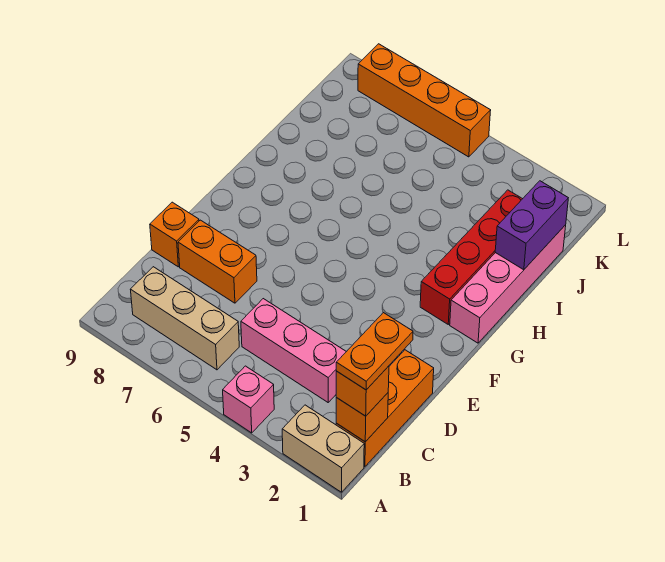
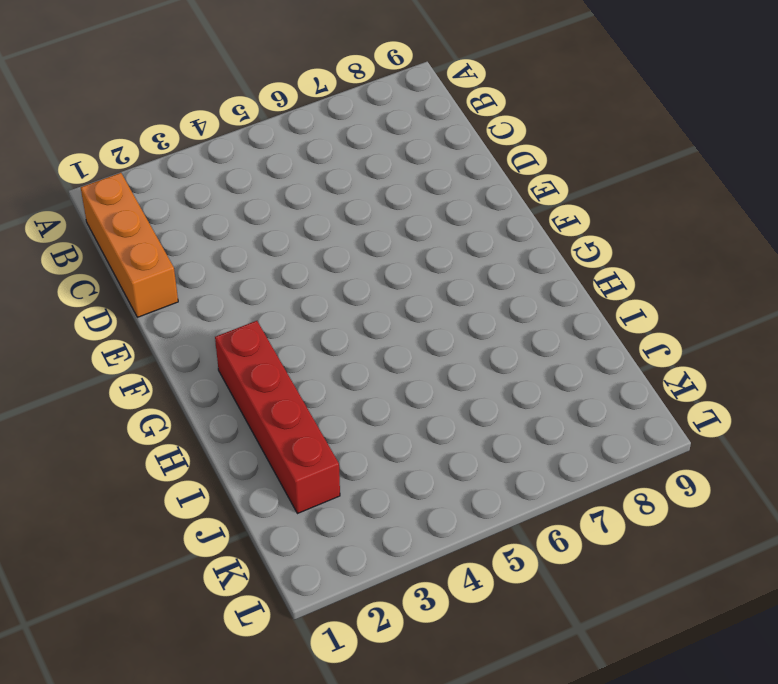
none -> tan brick A1:A2 level 1
none -> pink brick A4 level 1
none -> tan brick B6:B8 level 1

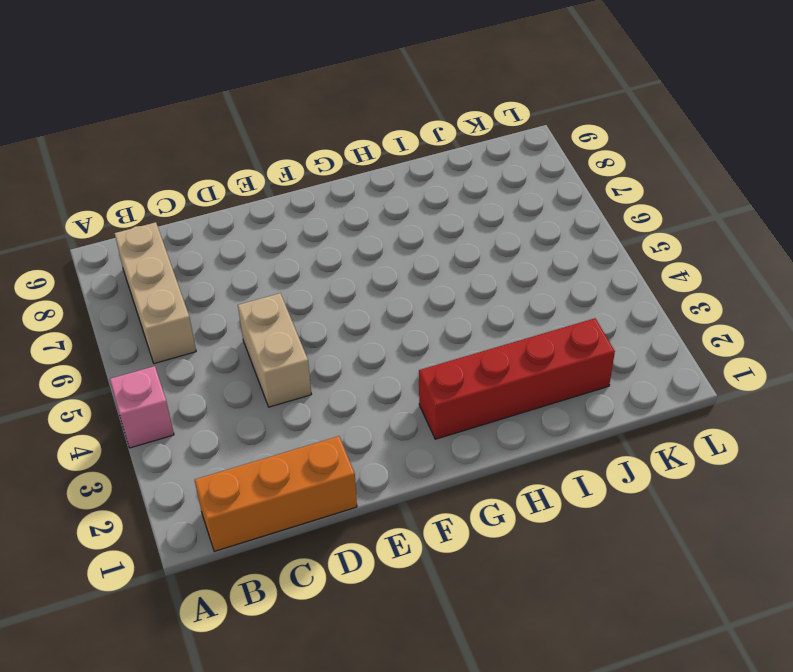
tan brick D4:D5 level 1 -> tan brick A1:A2 level 1
none -> pink brick C3:C5 level 1
none -> orange brick D7:D8 level 1
none -> orange brick D9 level 1

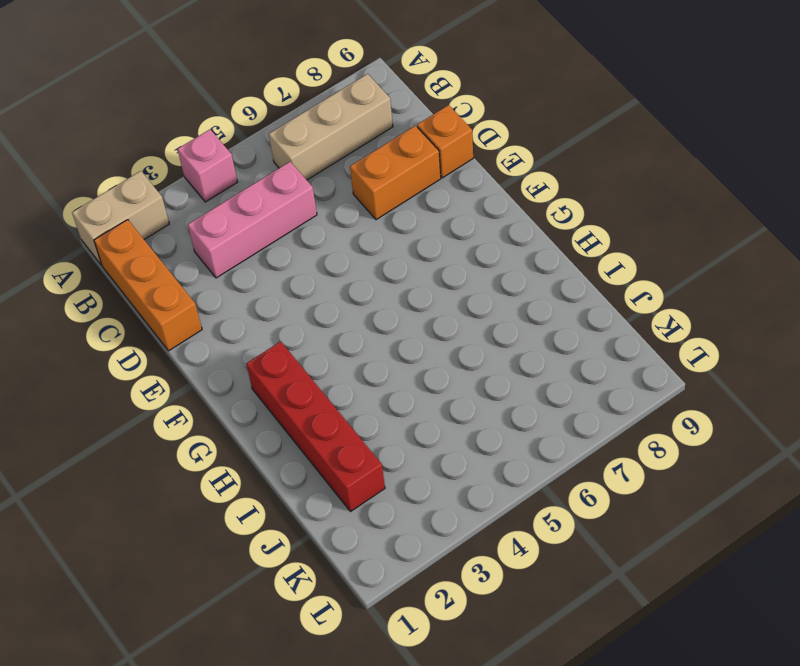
none -> pink brick G1:J1 level 1
none -> orange brick L5:L8 level 1
none -> orange brick B1 level 2

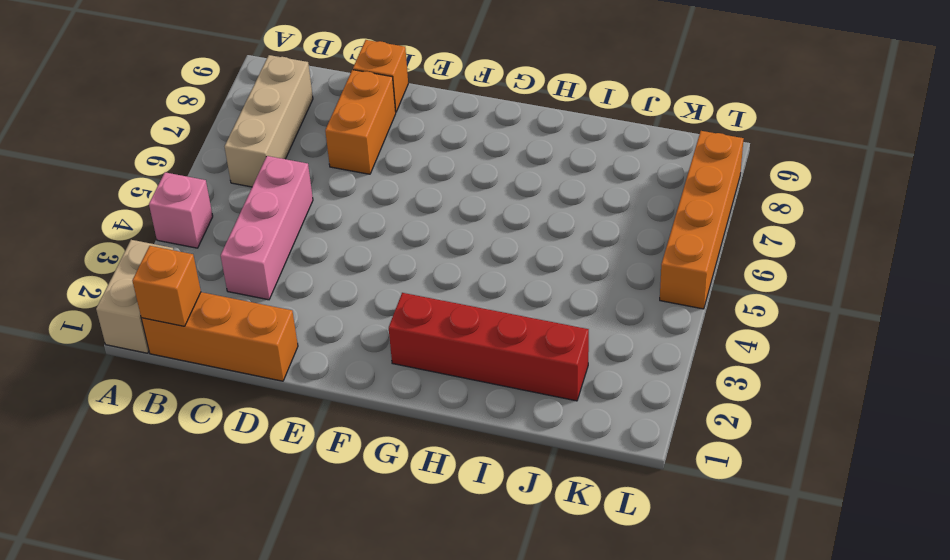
none -> pink brick G1:J1 level 1
none -> purple brick I1:J1 level 2
none -> orange brick B1 level 3

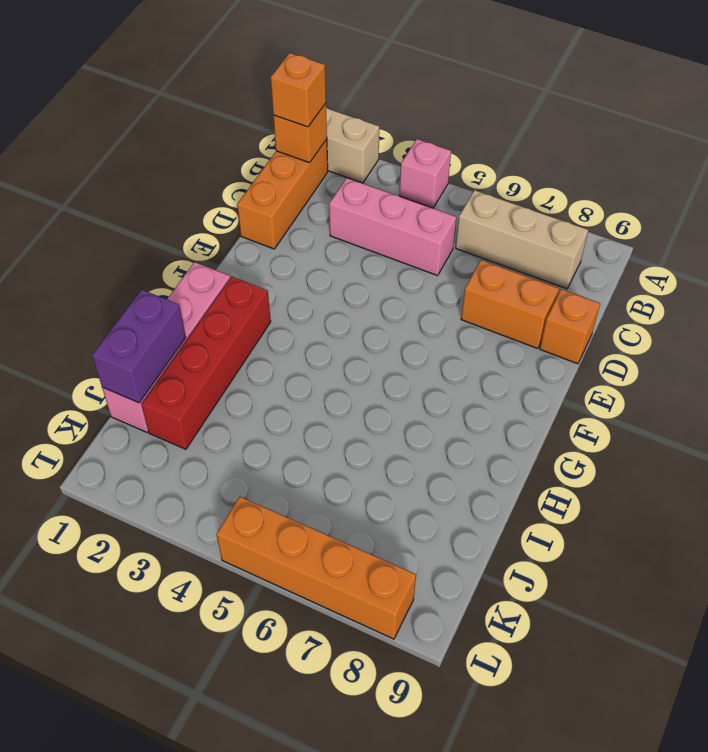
none -> orange plate B1:C1 level 4

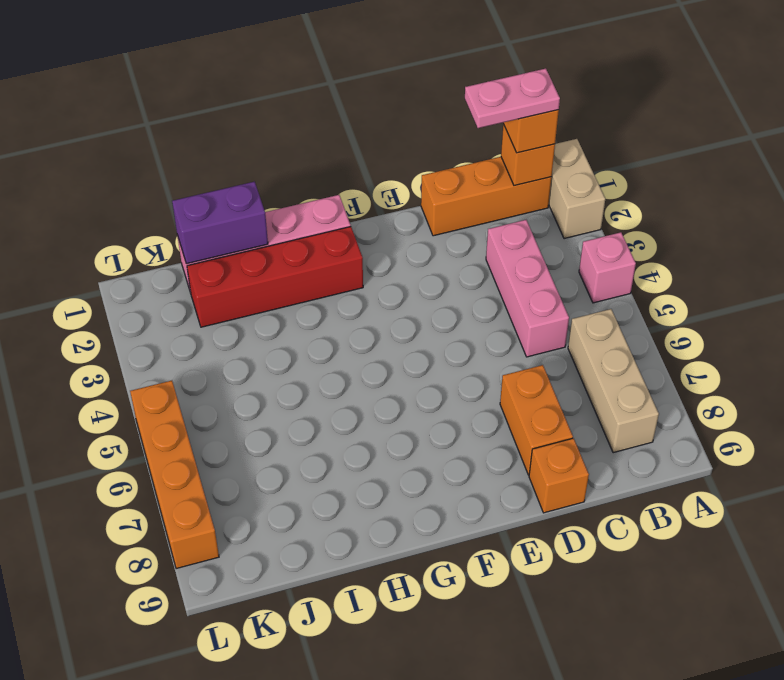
pink plate B1:C1 level 4 -> orange plate B1:C1 level 4

